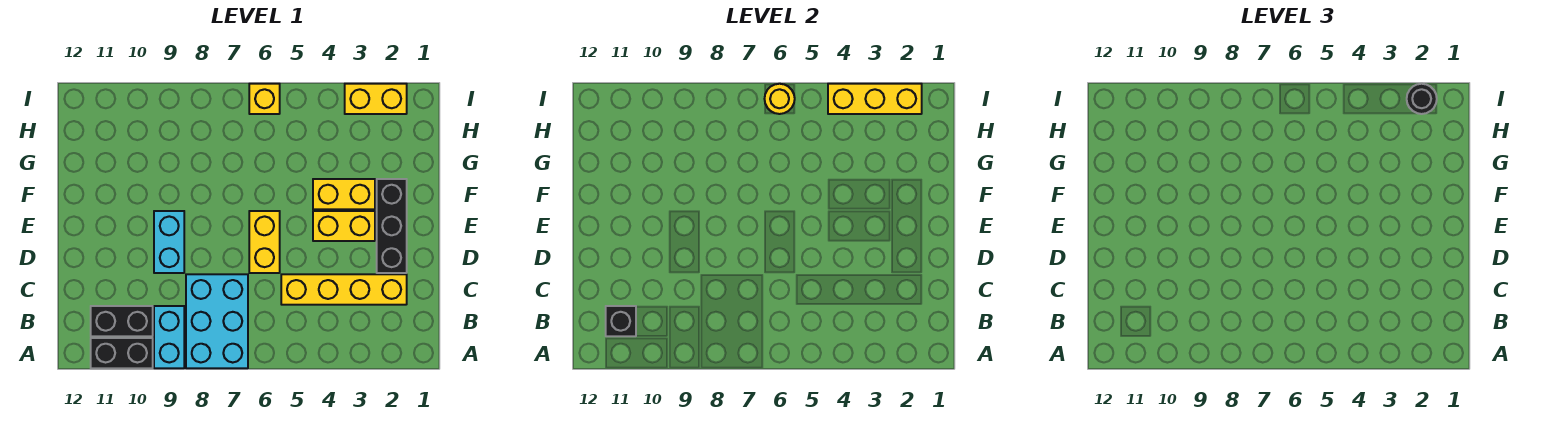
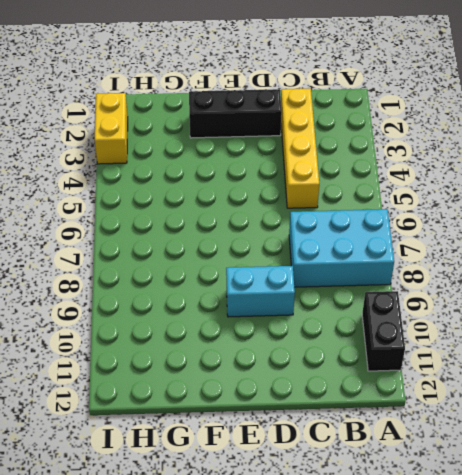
none -> cyan brick A9:B9 level 1
none -> black brick B10:B11 level 1
none -> yellow brick D6:E6 level 1

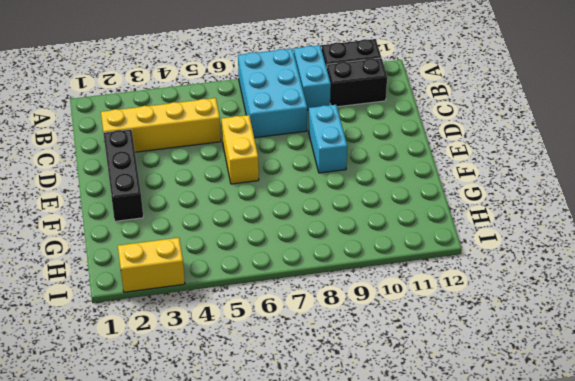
none -> yellow brick E3:E4 level 1
none -> yellow brick F3:F4 level 1
none -> yellow brick I6 level 1

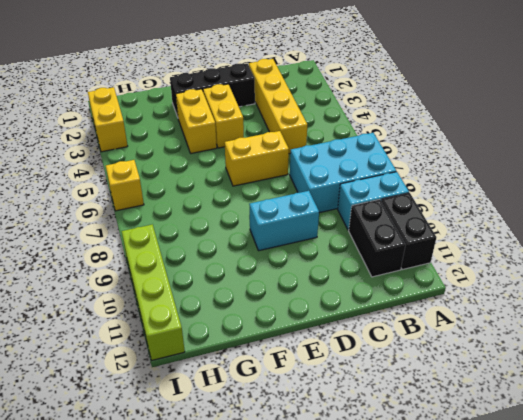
lime brick I9:I12 level 1 -> none
none -> black brick B11 level 2
none -> yellow brick I2:I4 level 2
none -> yellow round brick I6 level 2

